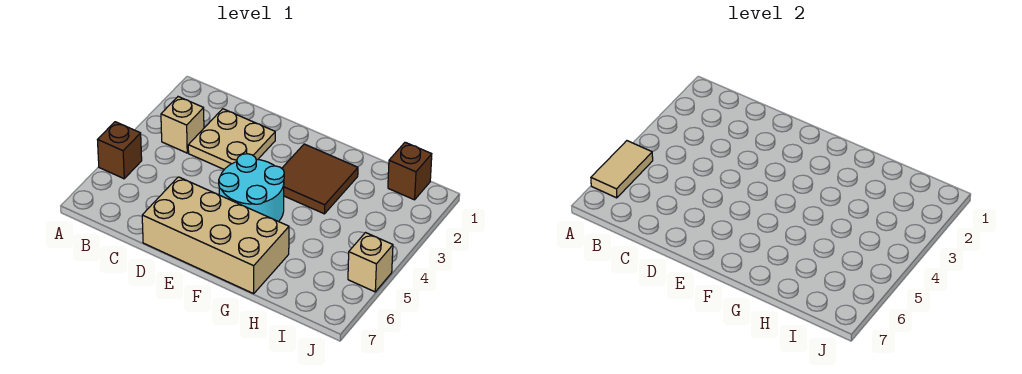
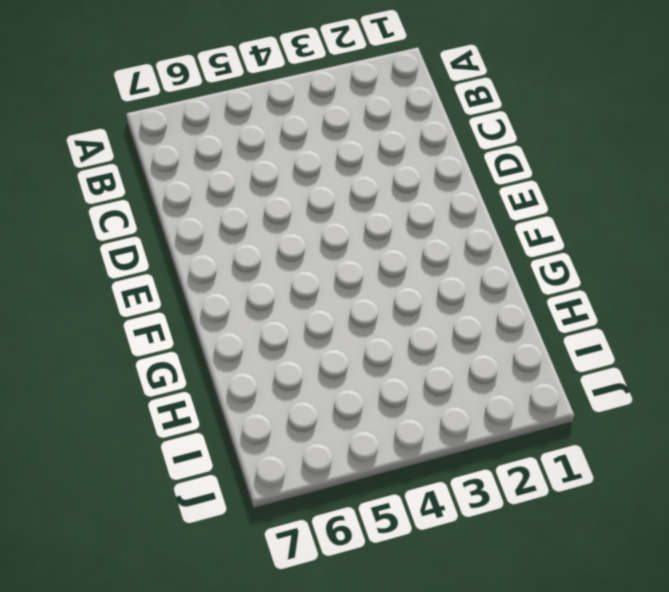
none -> brown brick A5 level 1
none -> tan brick B3 level 1

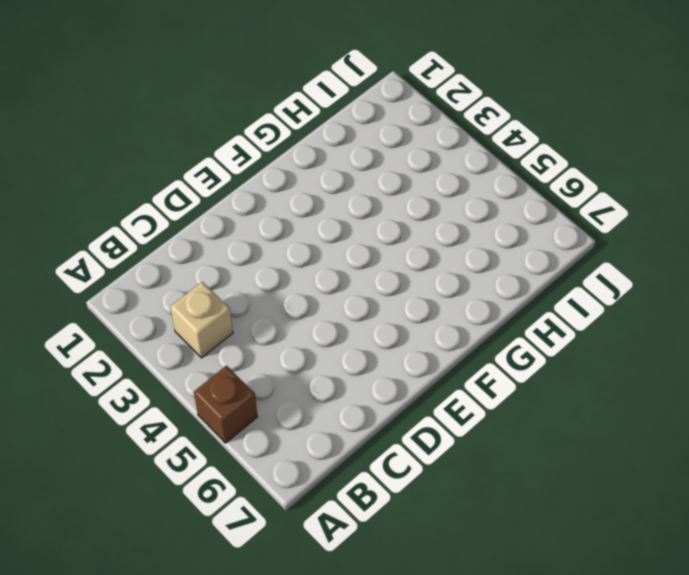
none -> tan plate C2:D3 level 1
none -> tan brick D6:G7 level 1

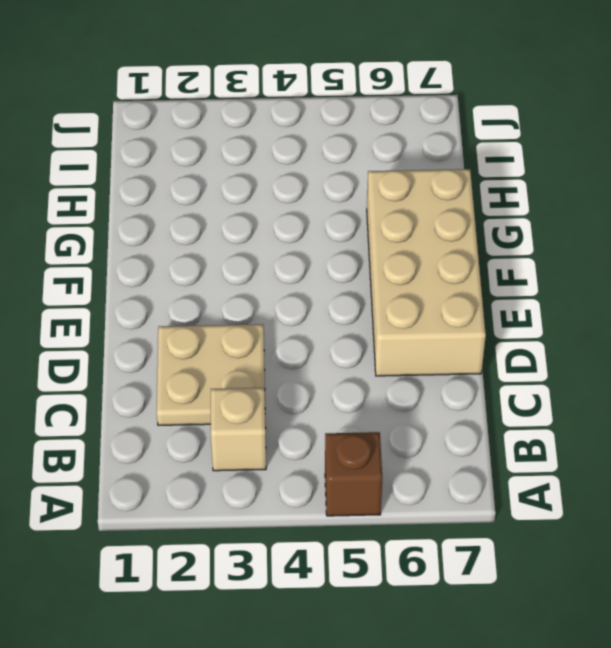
none -> cyan round brick E4:F5 level 1
none -> brown tile F2:G3 level 1

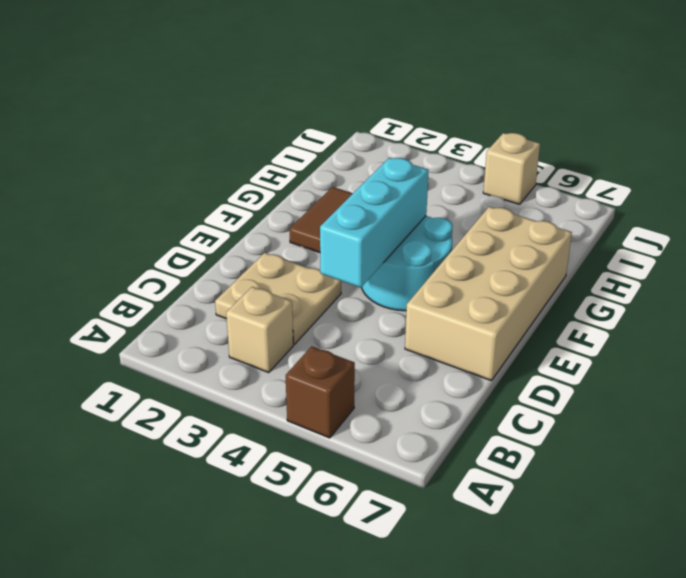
cyan brick D4:F4 level 2 -> none
none -> brown brick I1 level 1
none -> tan tile A5:A6 level 2

